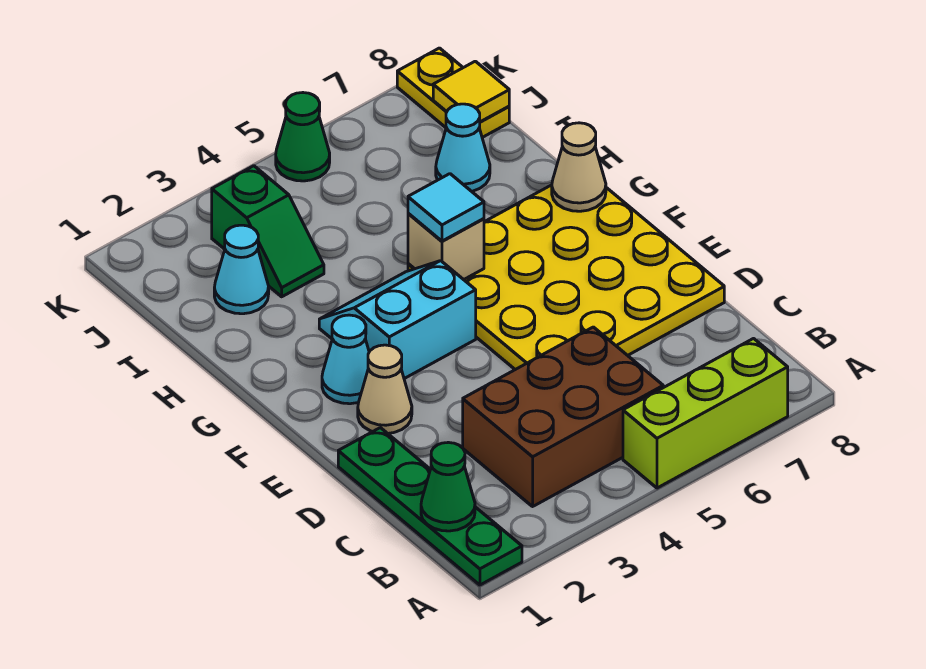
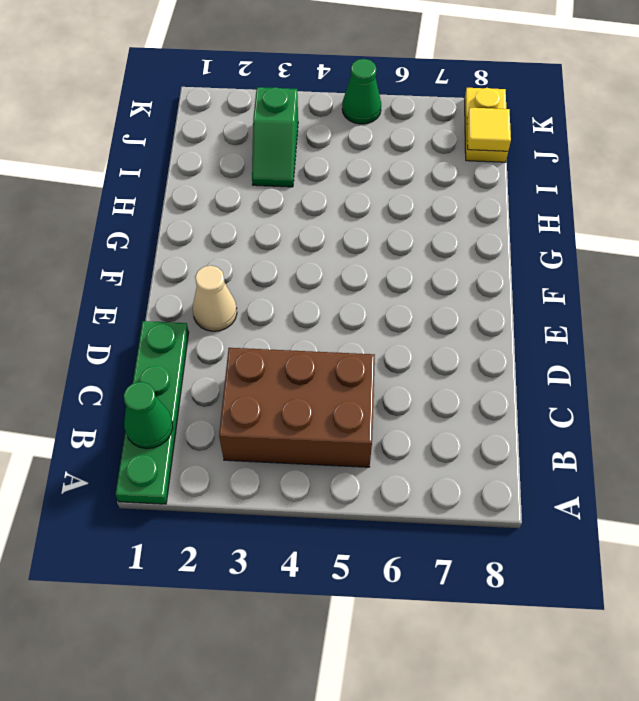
none -> lime brick A5:A7 level 1
none -> yellow plate D5:G8 level 1
none -> cyan cone F2 level 1

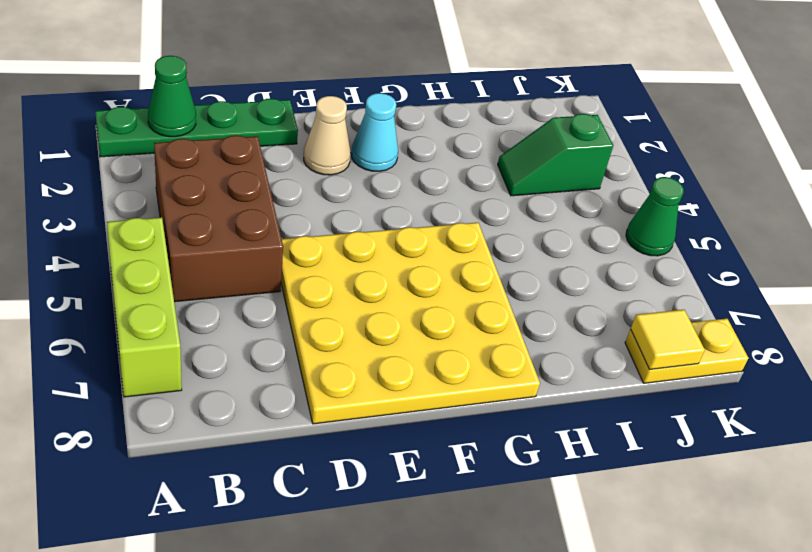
none -> cyan slope F3:G4 level 1 top F
none -> cyan cone I2 level 1
none -> cyan cone I7 level 1

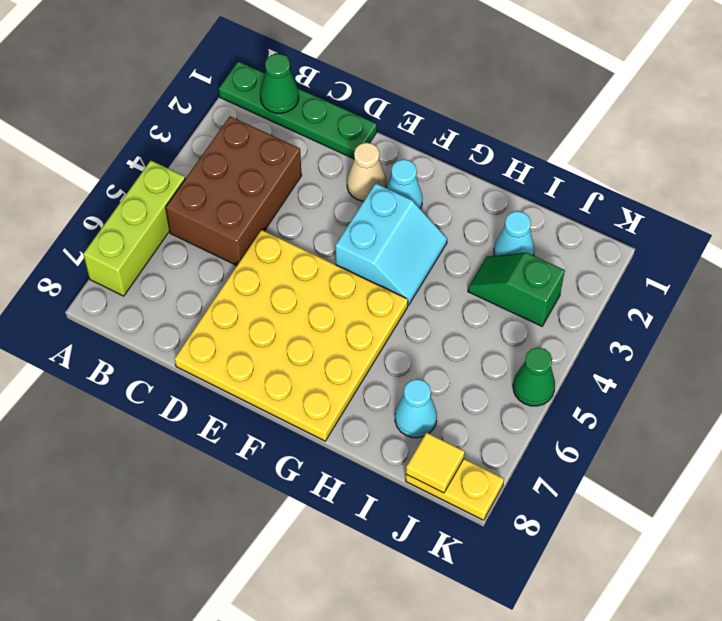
none -> tan brick G5 level 2
none -> tan cone G8 level 2
none -> cyan tile G5 level 3

